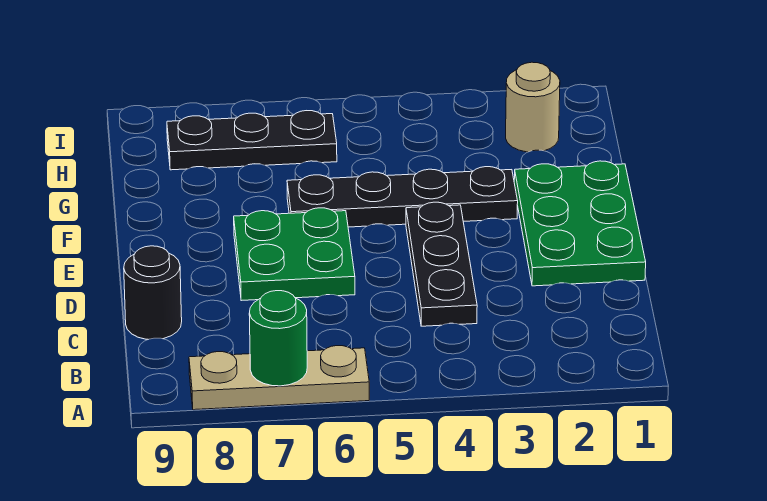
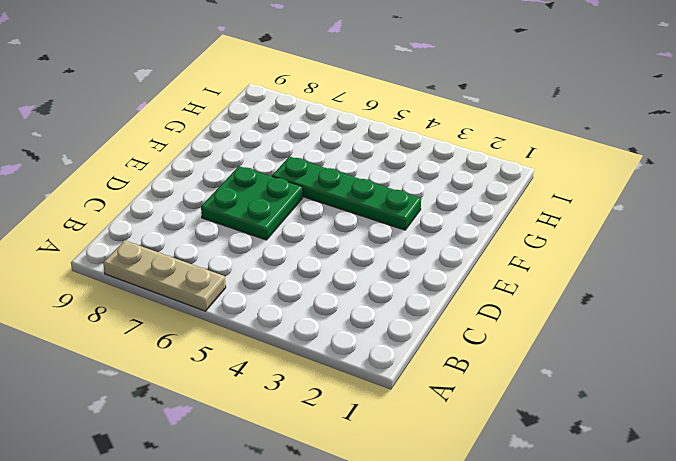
green plate F3:F6 level 1 -> black plate F3:F6 level 1
none -> black plate C4:E4 level 1
none -> black round brick C9 level 1

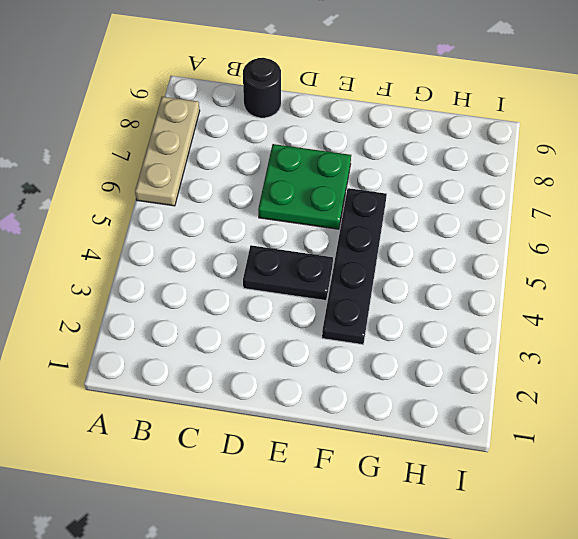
black plate D4:E4 level 1 -> black plate C4:E4 level 1
none -> green plate D1:F2 level 1
none -> tan round brick H2 level 1

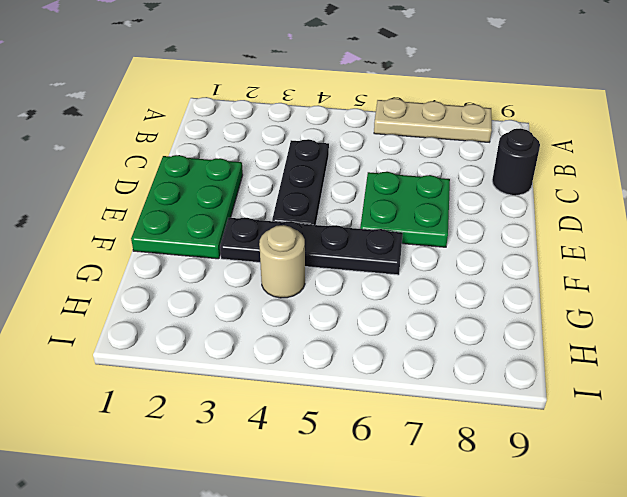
tan round brick G4 level 1 -> tan round brick H2 level 1
none -> black plate H6:H8 level 1
none -> green round brick A7 level 2

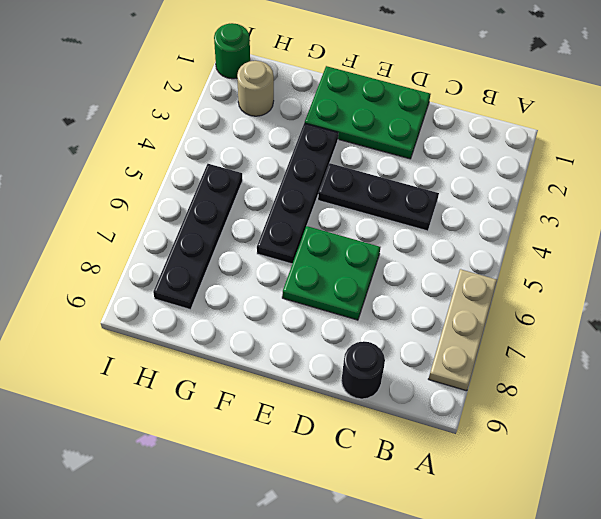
black plate H5:H8 level 1 -> black plate H6:H8 level 1
green round brick I1 level 1 -> green round brick A7 level 2

